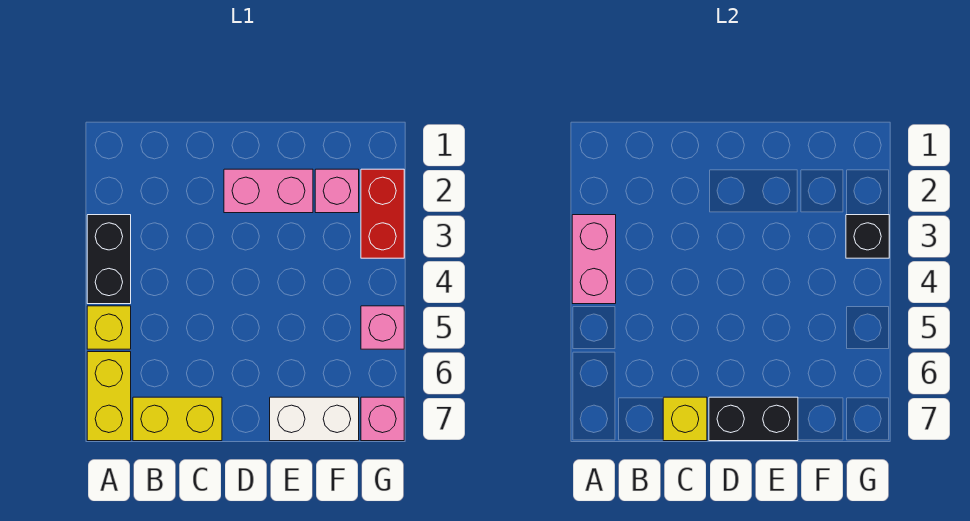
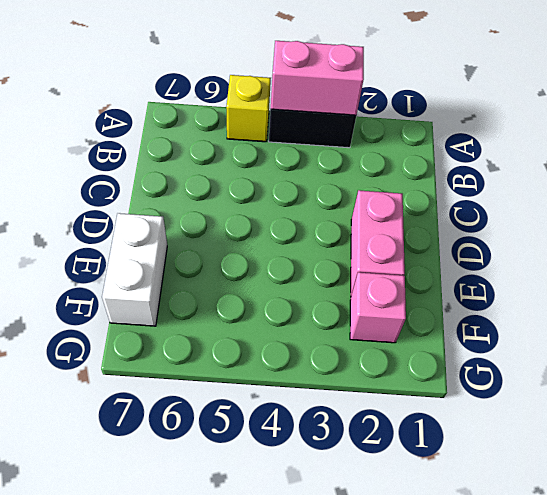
none -> yellow brick A6:A7 level 1
none -> yellow brick B7:C7 level 1
none -> red brick G2:G3 level 1

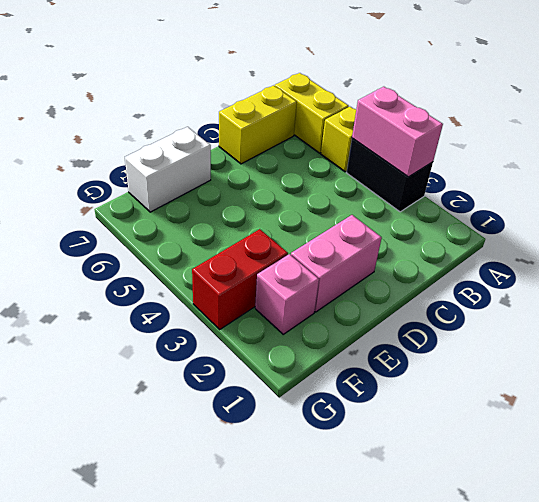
red brick F3:G3 level 1 -> red brick G2:G3 level 1
none -> pink brick G5 level 1
none -> pink brick G7 level 1
none -> yellow brick C7 level 2

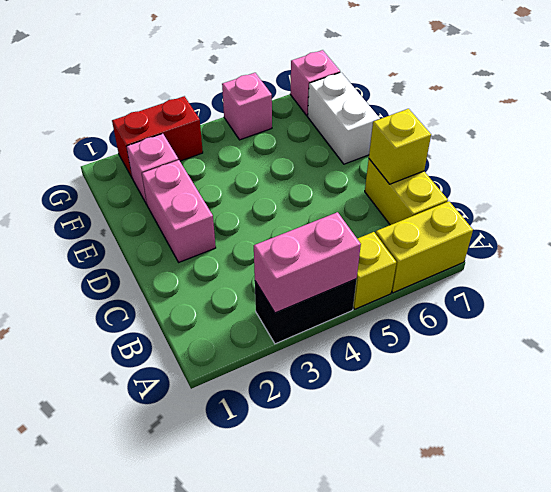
none -> black brick D7:E7 level 2
none -> black brick G3 level 2

